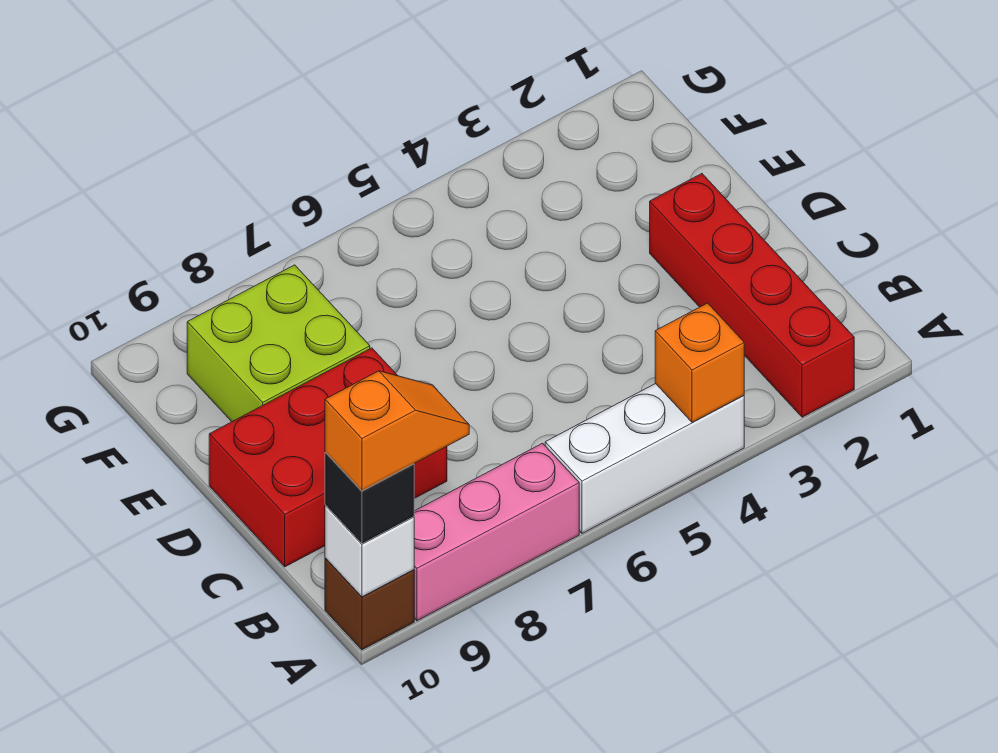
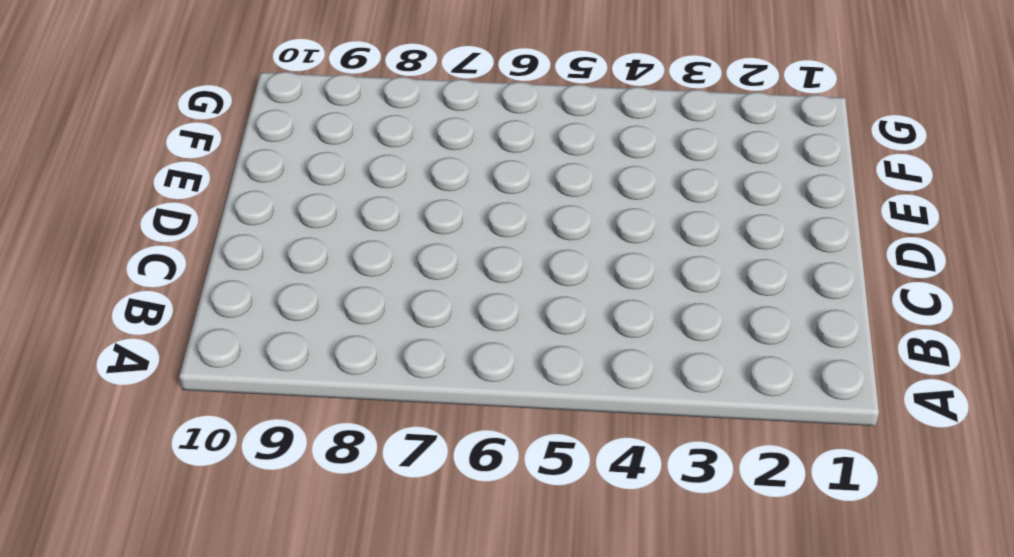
none -> red brick A2:D2 level 1
none -> white brick A4:A6 level 1

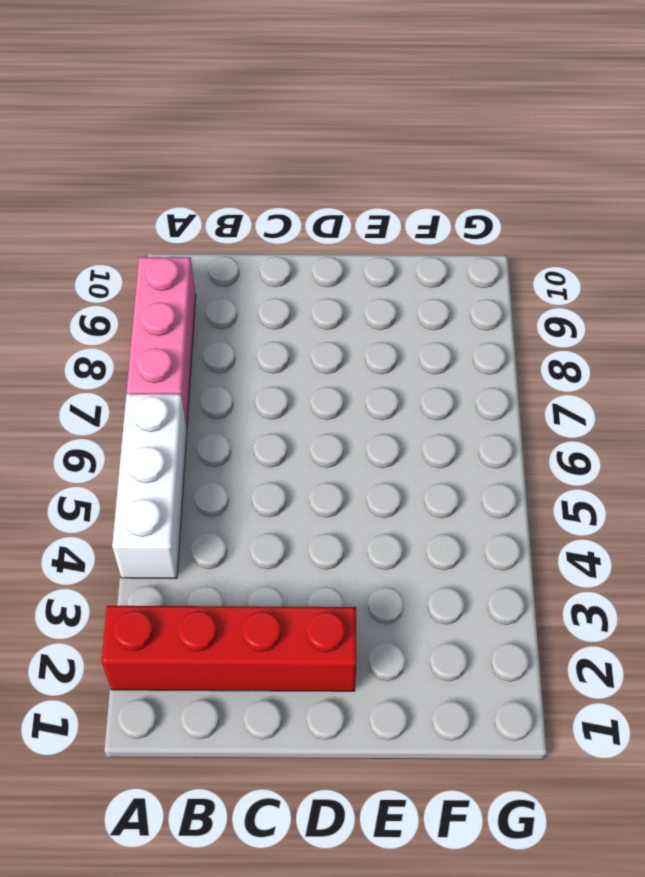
none -> brown brick A10 level 1
none -> red brick C8:D10 level 1

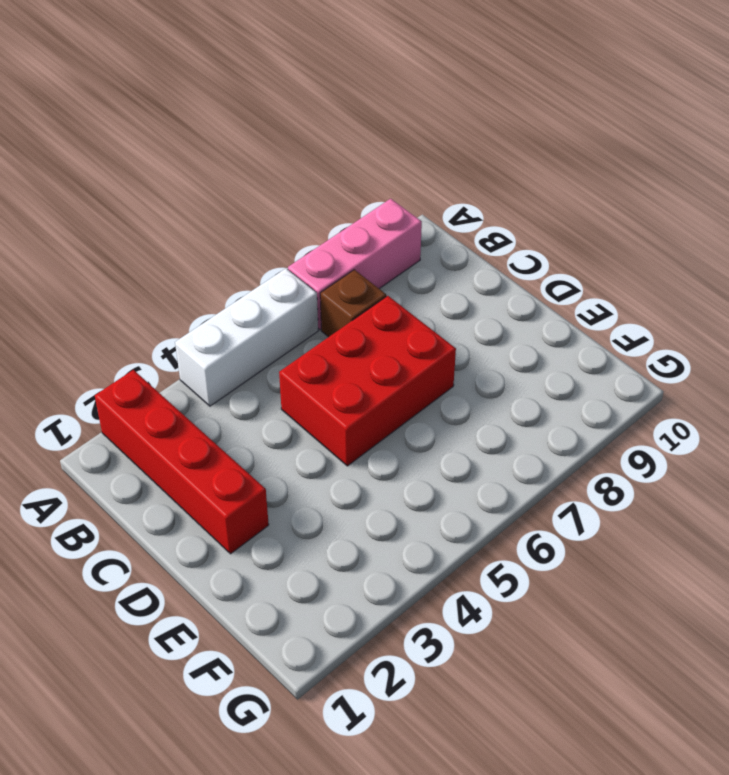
brown brick B7 level 1 -> brown brick A10 level 1
red brick C5:D7 level 1 -> red brick C8:D10 level 1
none -> lime brick E8:F9 level 1
none -> orange brick A4 level 2

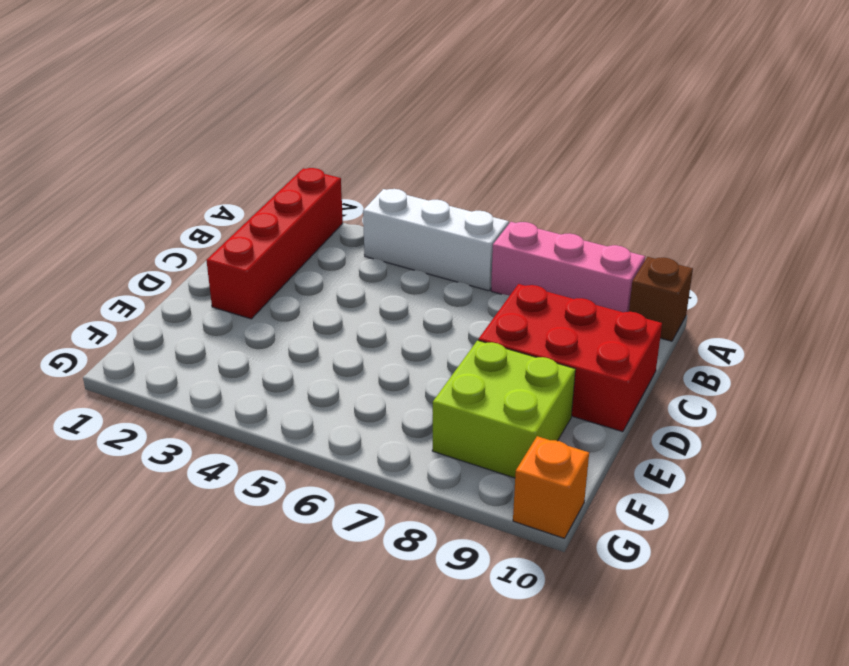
orange brick G10 level 1 -> orange brick A4 level 2
none -> white brick A10 level 2
none -> black brick A10 level 3

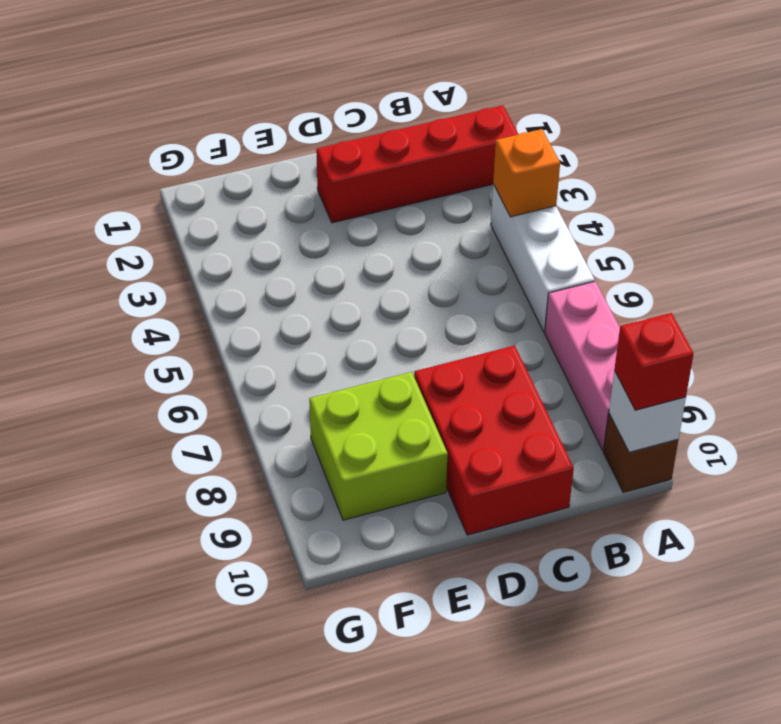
red brick A10 level 3 -> black brick A10 level 3
none -> orange slope A9:A10 level 4 top 10

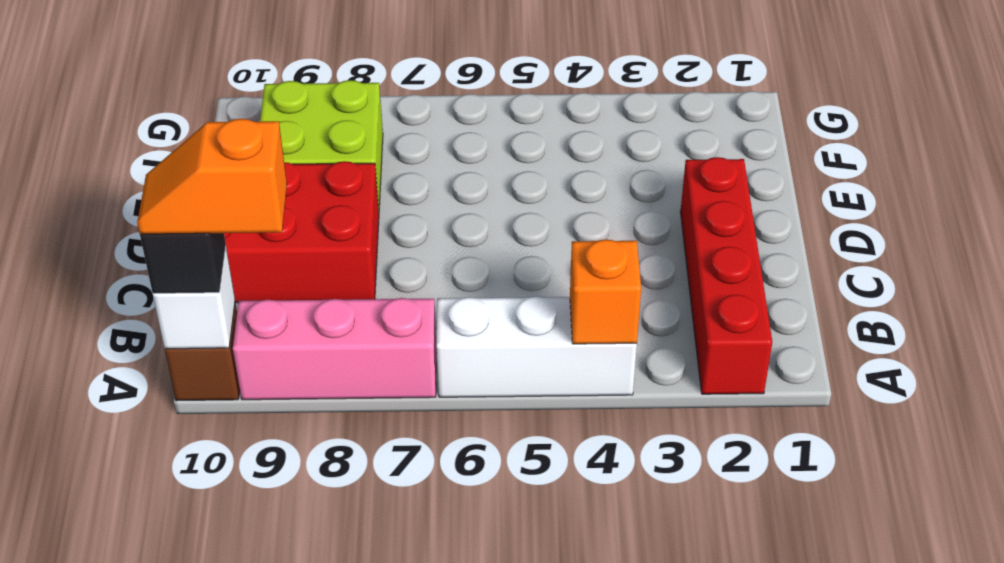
orange slope A9:A10 level 4 top 9 -> orange slope A9:A10 level 4 top 10

